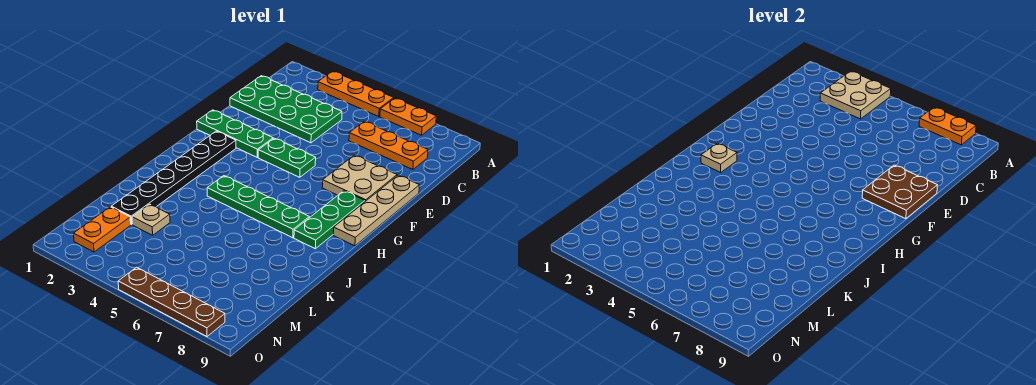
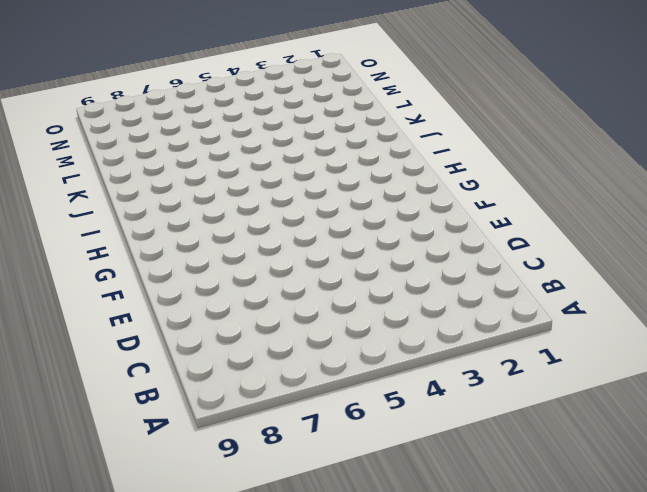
none -> orange plate A3:A5 level 1
none -> orange plate A6:A7 level 1
none -> green plate C1:D4 level 1

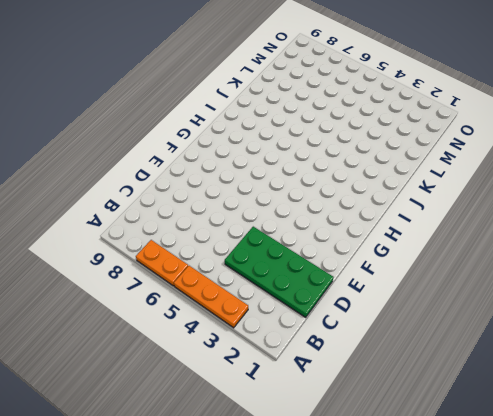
none -> orange plate C6:C8 level 1
none -> tan plate E7:F8 level 1
none -> tan plate E9:H9 level 1

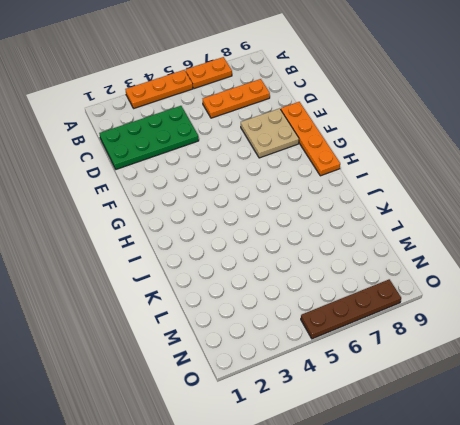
orange plate E9:H9 level 1 -> tan plate E9:H9 level 1
none -> green plate F1:F3 level 1
none -> green plate F4:F5 level 1
none -> black plate G2:L2 level 1

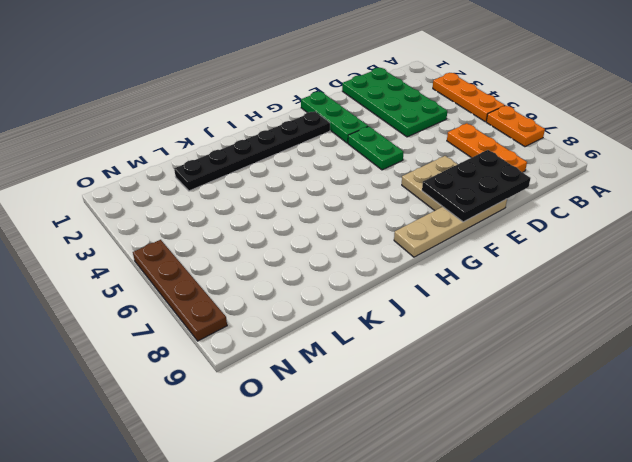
black plate D8:F9 level 2 -> brown plate E8:F9 level 2
none -> green plate G8:I8 level 1
none -> green plate I4:I7 level 1
none -> tan plate L3 level 1

